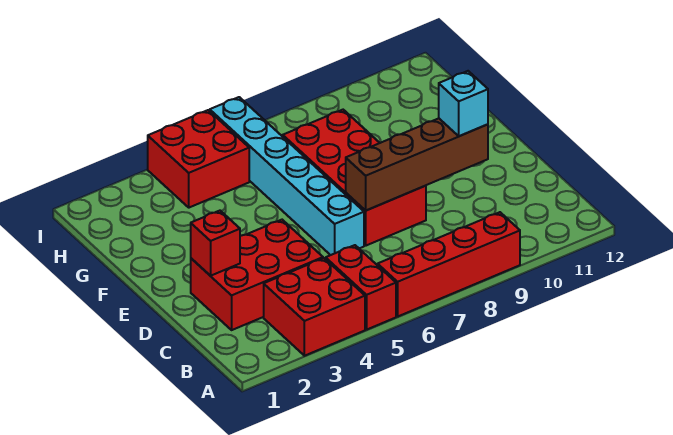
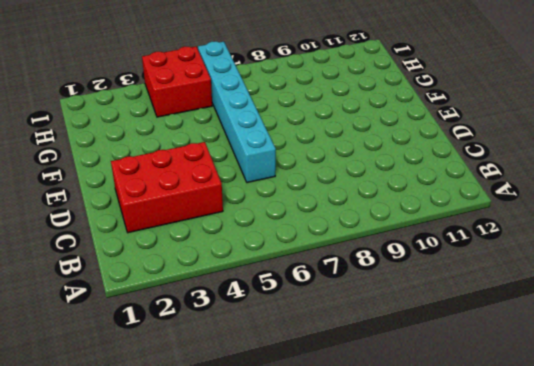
none -> red brick A3:B4 level 1
none -> red brick A5:B5 level 1

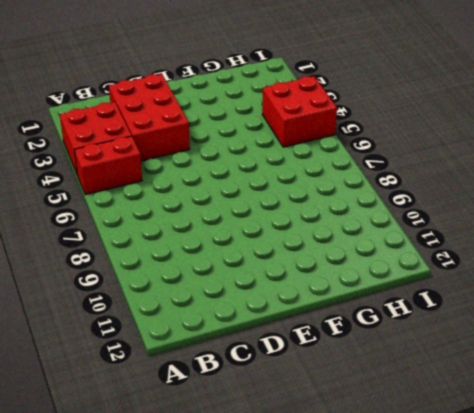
none -> red brick A6:A9 level 1
none -> cyan brick D6:I6 level 1

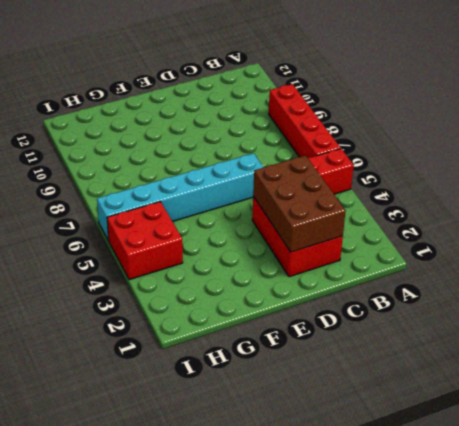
brown brick C2:D4 level 2 -> red brick D2 level 2
none -> red brick A3:B4 level 1
none -> red brick D7:G8 level 1

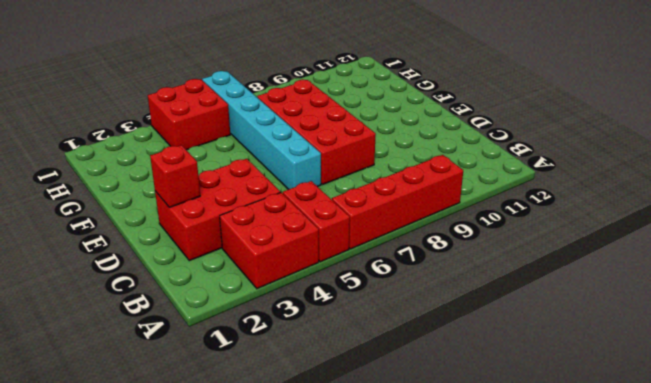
none -> brown brick D7:D10 level 2
none -> cyan brick D10 level 3

